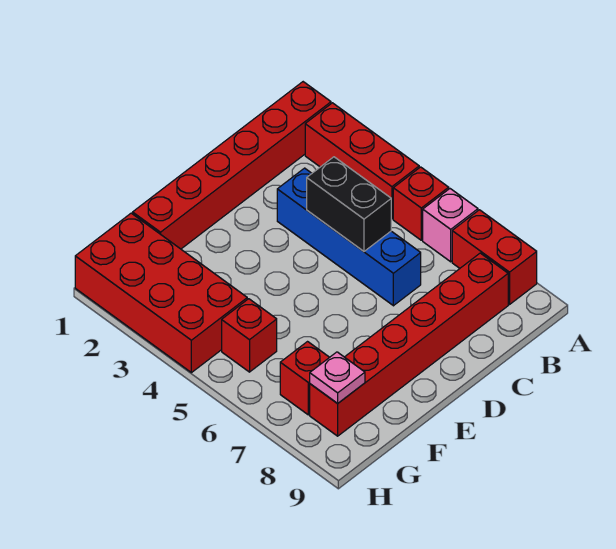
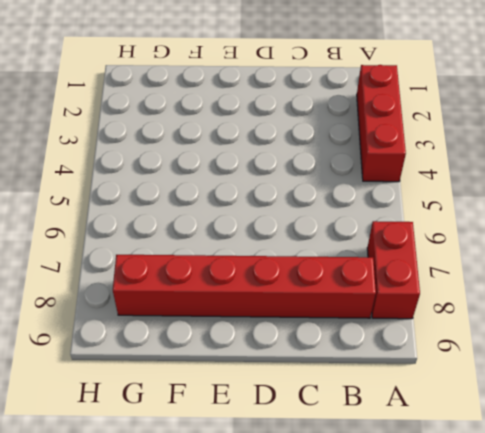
none -> red brick A1:F1 level 1
none -> red brick A5 level 1
none -> pink brick A6 level 1

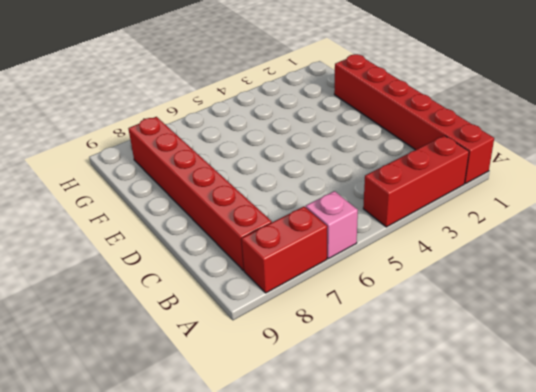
none -> red brick A5 level 1
none -> blue brick C3:C6 level 1
none -> red brick G1:H4 level 1

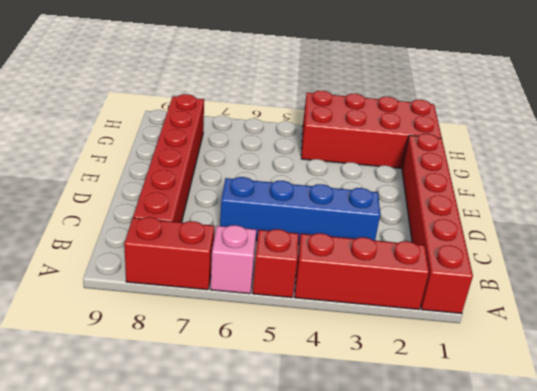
none -> red brick G5 level 1
none -> red brick G7 level 1
none -> black brick C4:C5 level 2

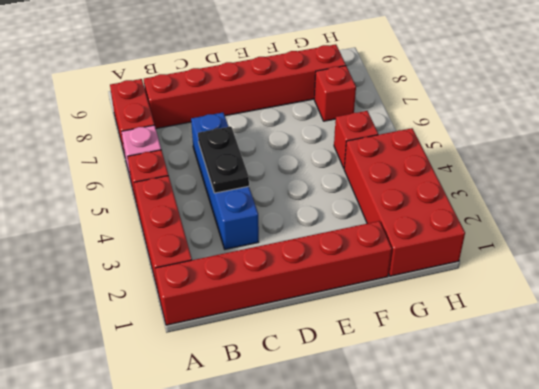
black plate C4:C5 level 2 -> black brick C4:C5 level 2
none -> pink plate G8 level 2

